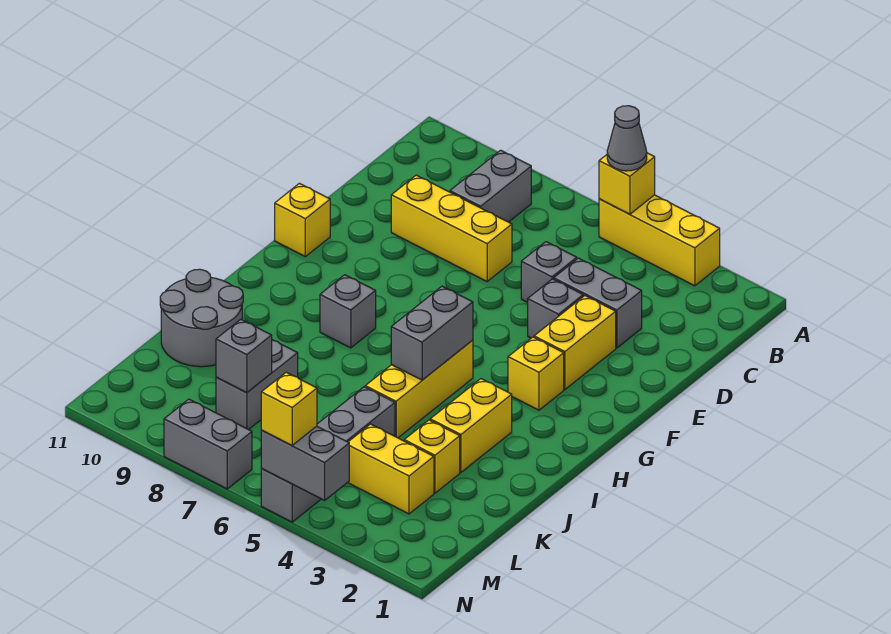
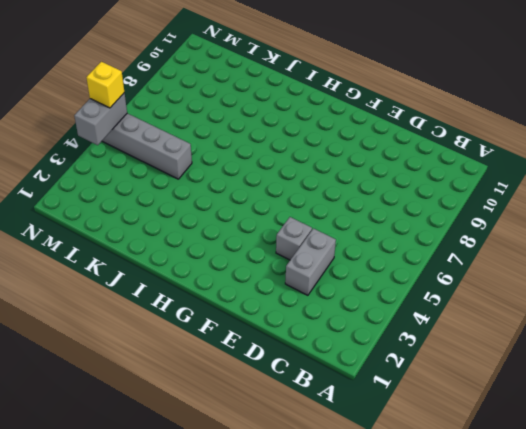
none -> yellow brick A3:A5 level 1
none -> grey brick B8:C8 level 1
none -> grey brick D5 level 1

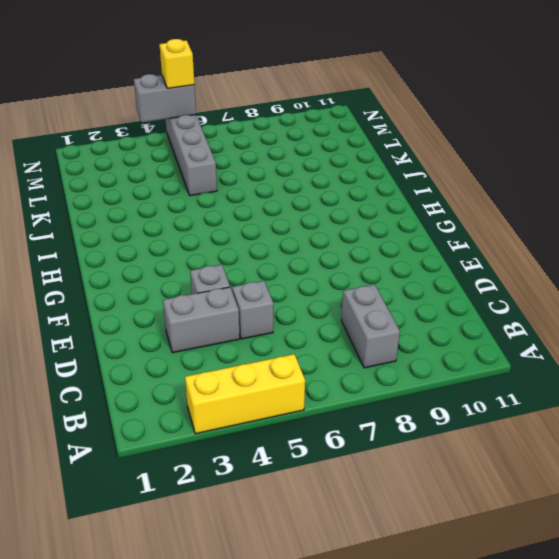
none -> yellow brick D7:D9 level 1
none -> yellow brick E3:F3 level 1
none -> yellow brick F11 level 1

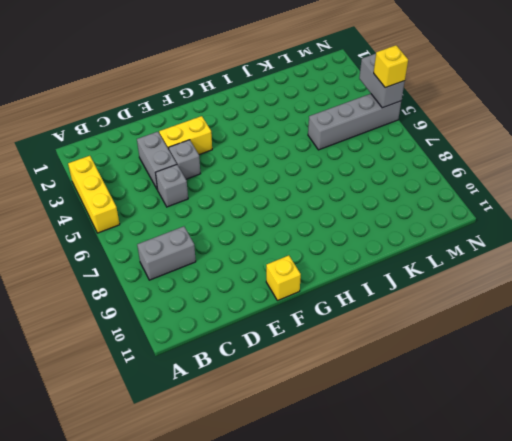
none -> yellow brick D7:D9 level 1
none -> yellow brick G3 level 1
none -> yellow brick H5:J5 level 1

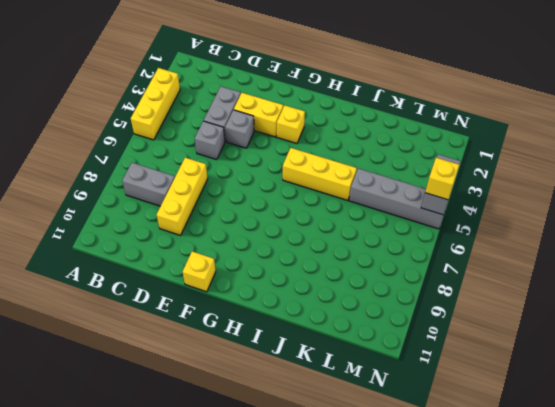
none -> grey brick H8 level 1
none -> yellow brick I3:J3 level 1
none -> grey round brick J10:K11 level 1

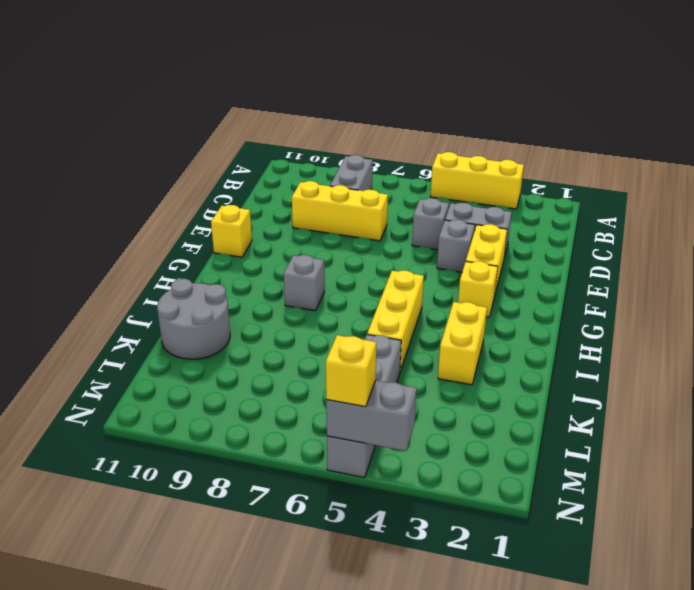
none -> yellow brick K3 level 1
none -> grey brick K8:L8 level 1
none -> yellow brick L3:L4 level 1

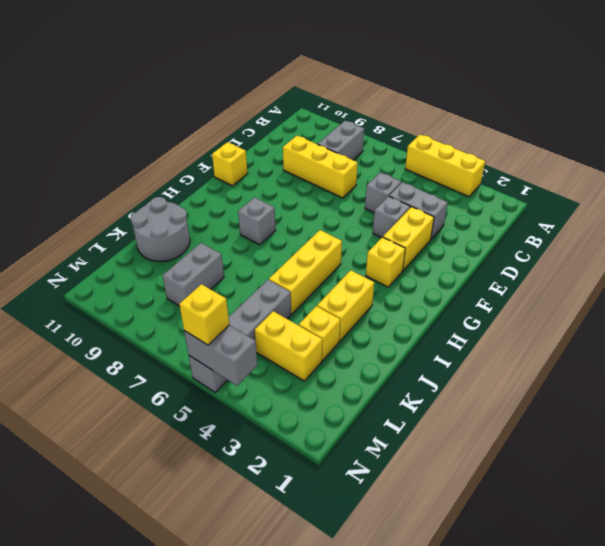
none -> grey brick N7:N8 level 1
none -> yellow brick A5 level 2
none -> grey brick H5:I5 level 2

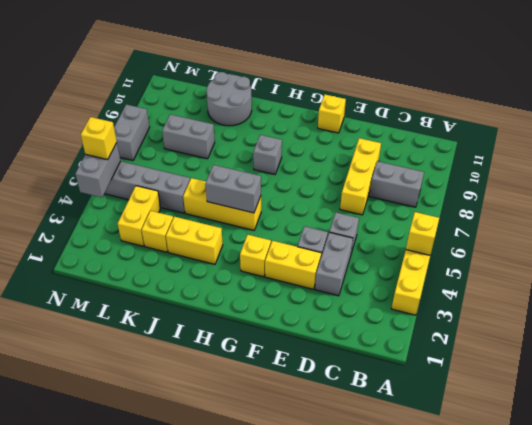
none -> grey brick L8 level 2
none -> grey cone A5 level 3

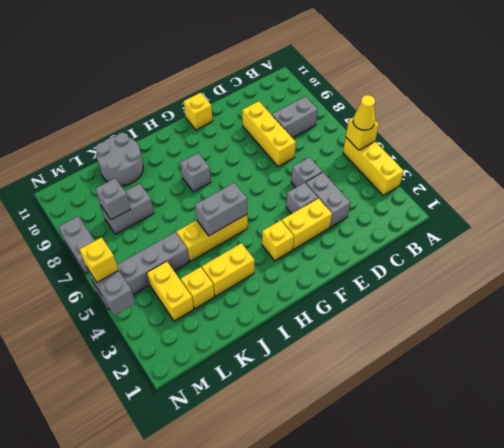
yellow cone A5 level 3 -> grey cone A5 level 3

